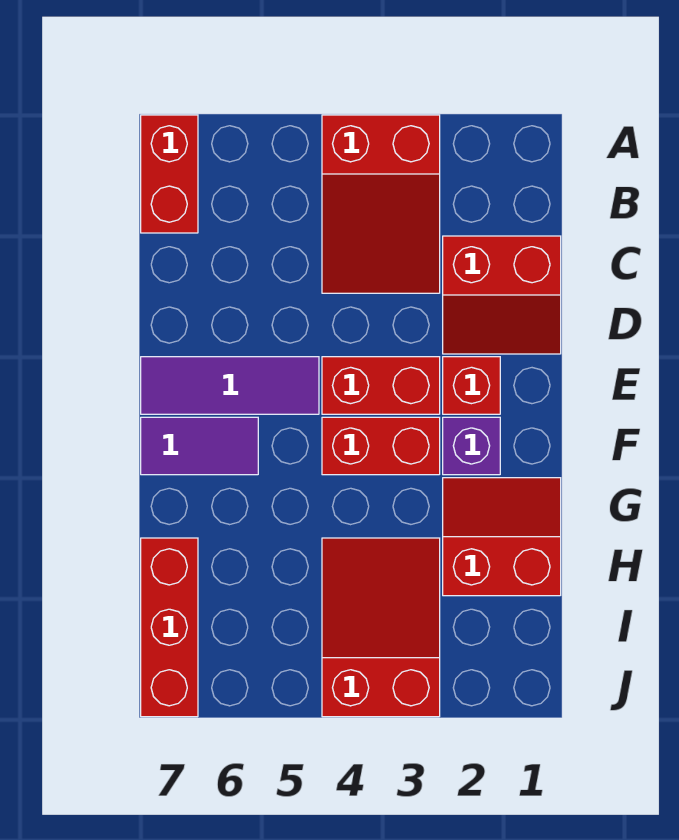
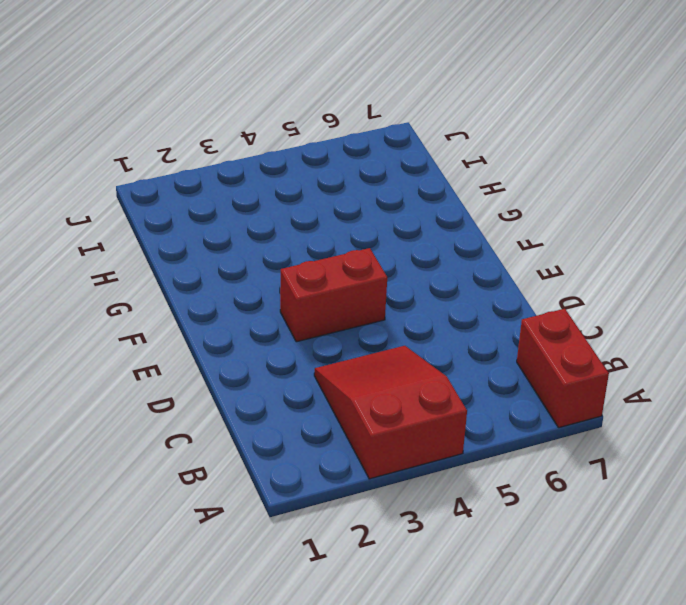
none -> red slope C1:D2 level 1 top C
none -> red brick E2 level 1
none -> purple tile E5:E7 level 1

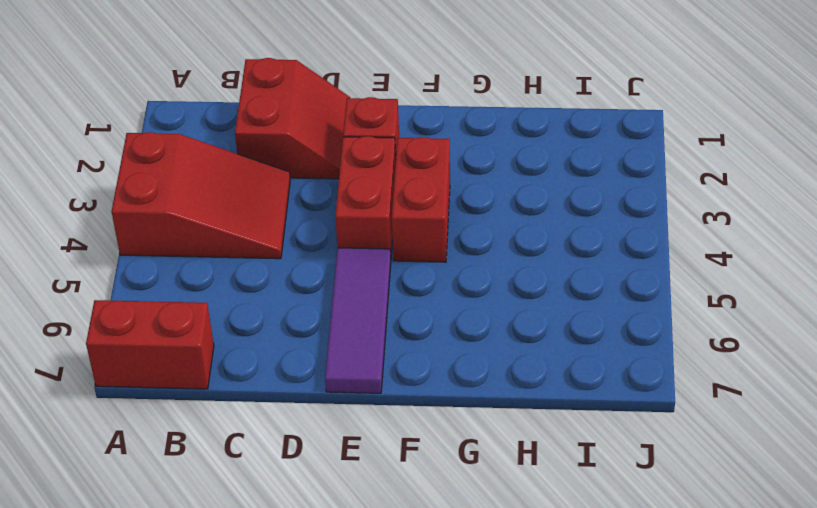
none -> purple brick F2 level 1
none -> purple tile F6:F7 level 1
none -> red slope G1:H2 level 1 top H

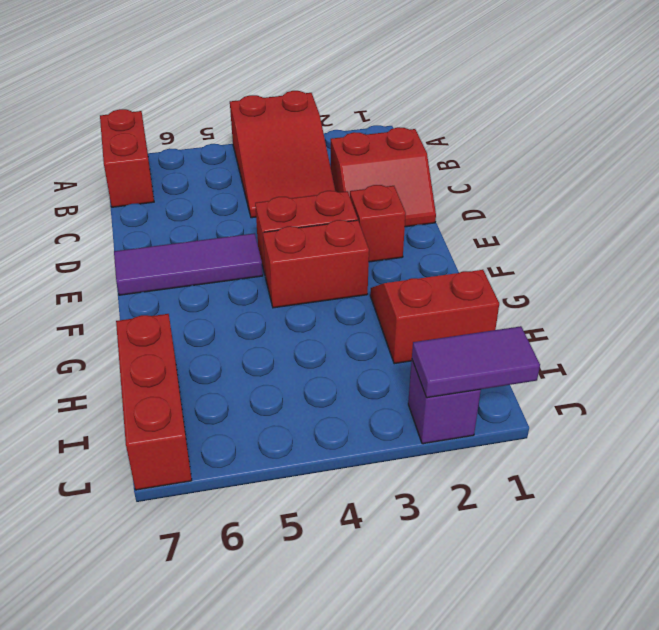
purple tile J1:J2 level 2 -> purple tile F6:F7 level 1
purple brick J2 level 1 -> purple brick F2 level 1
none -> red slope H3:J4 level 1 top J

